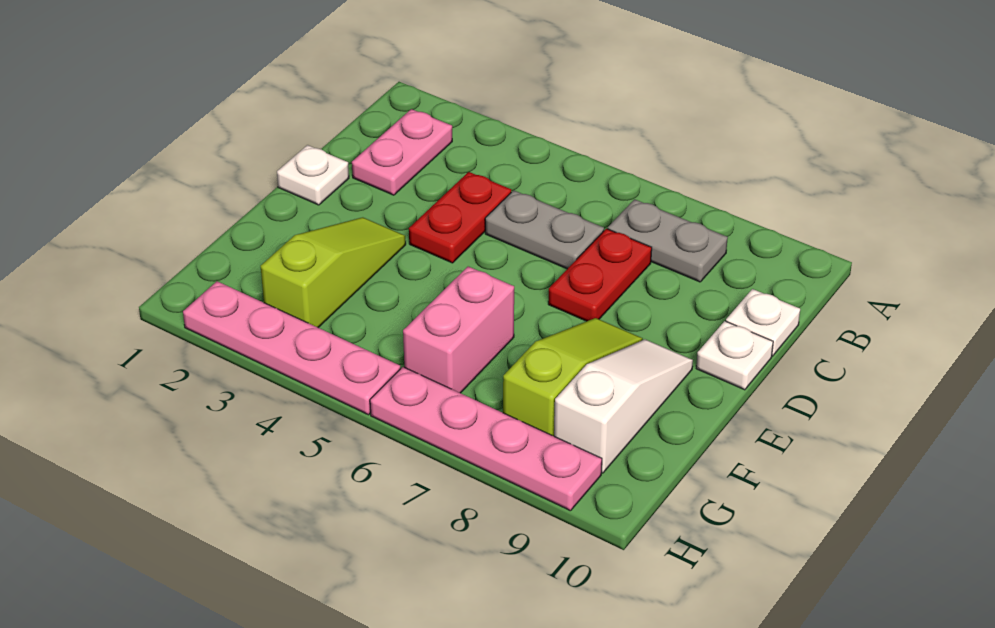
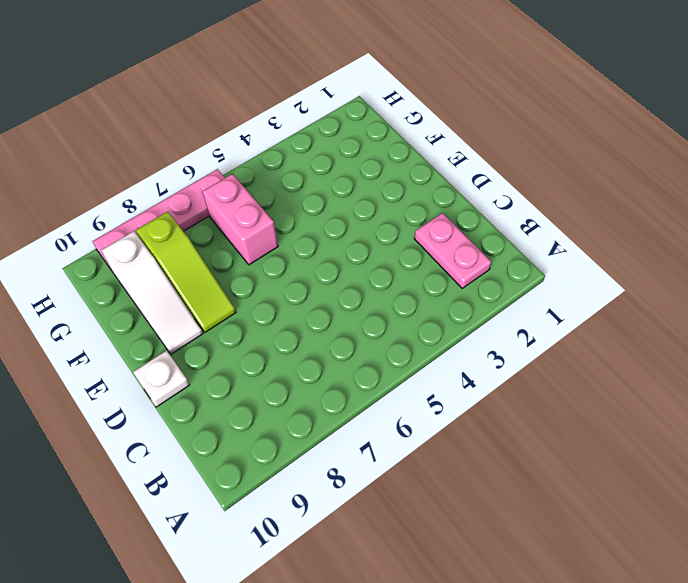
none -> grey plate B7:B8 level 1
none -> red plate C4:D4 level 1
none -> grey plate C5:C6 level 1

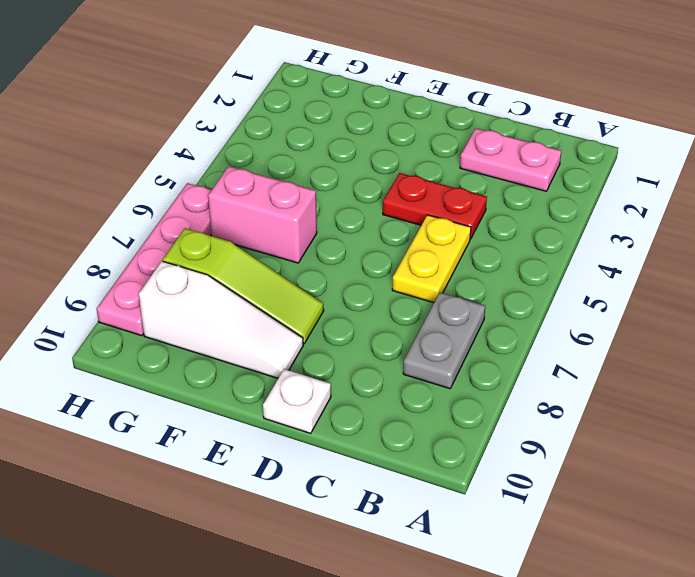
yellow plate C5:C6 level 1 -> grey plate C5:C6 level 1
none -> red plate C7:D7 level 1
none -> white plate C10 level 1
none -> white plate D1 level 1

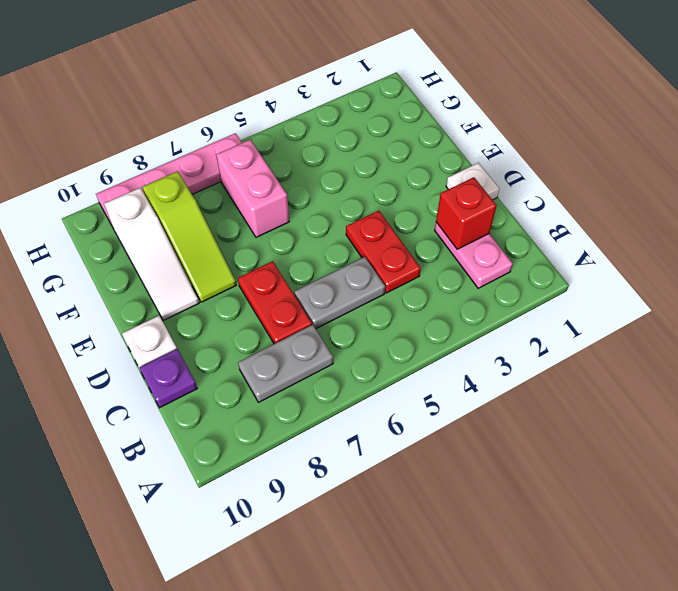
red brick C2 level 2 -> none
purple plate C10 level 1 -> white plate C10 level 1
none -> lime slope E3:G3 level 1 top G
none -> pink plate H2:H5 level 1

